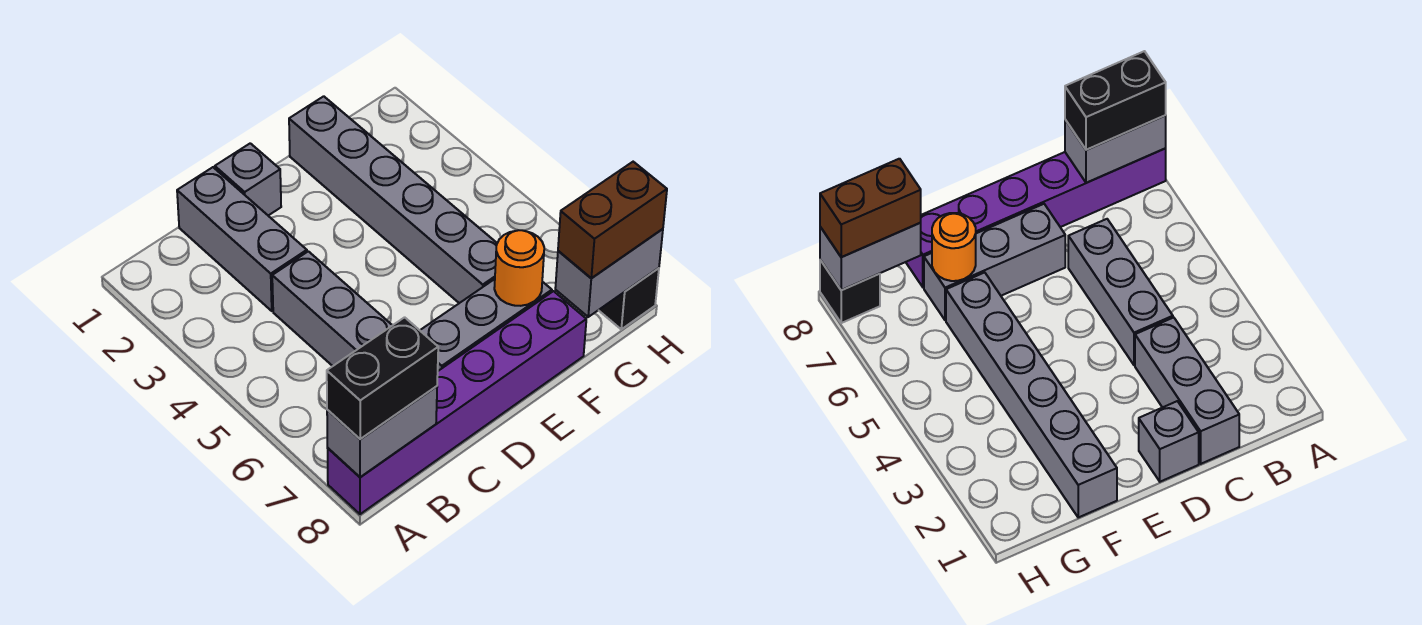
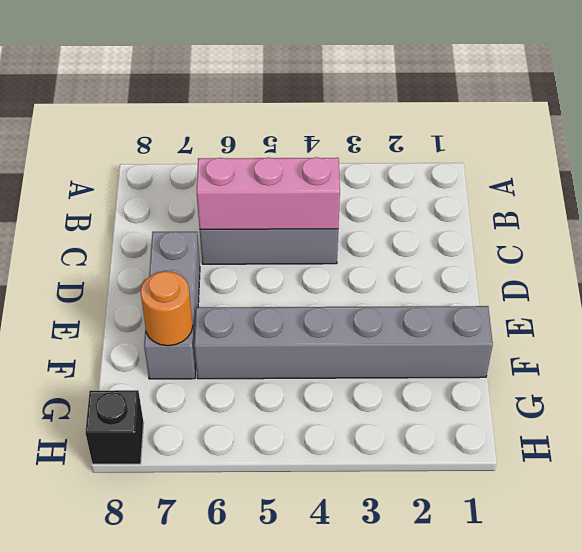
pink brick C4:C6 level 2 -> none
none -> purple brick A8:F8 level 1
none -> grey brick C1:C3 level 1
none -> grey brick D1 level 1

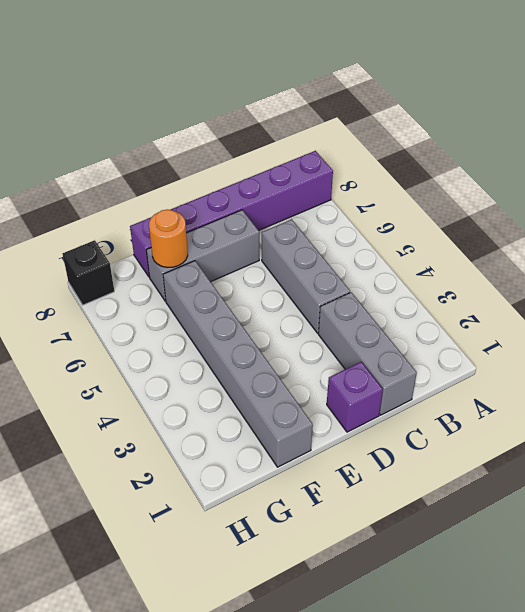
purple brick D1 level 1 -> grey brick D1 level 1
none -> grey brick A8:B8 level 2
none -> grey brick G8:H8 level 2
none -> black brick A8:B8 level 3

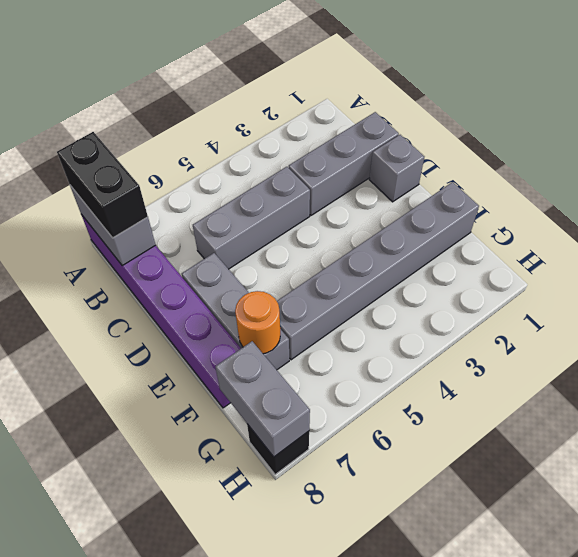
none -> brown brick G8:H8 level 3

